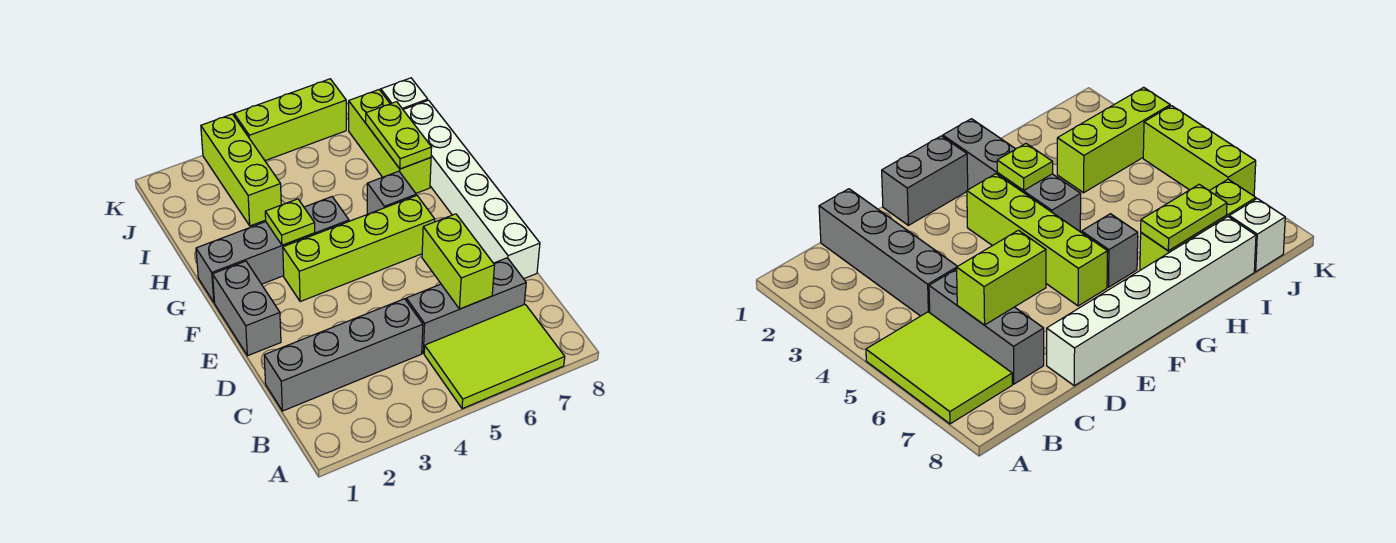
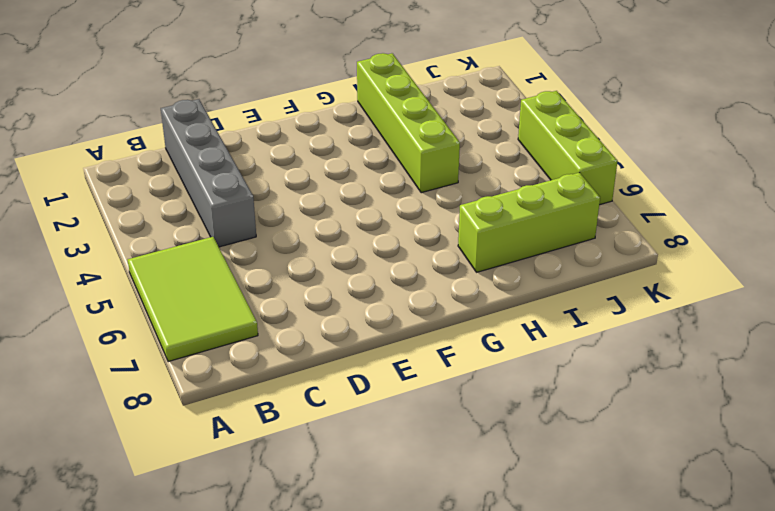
lime brick H1:H4 level 1 -> lime brick F3:F6 level 1
none -> grey brick C5:C7 level 1
none -> white brick D8:I8 level 1
none -> grey brick E1:F1 level 1

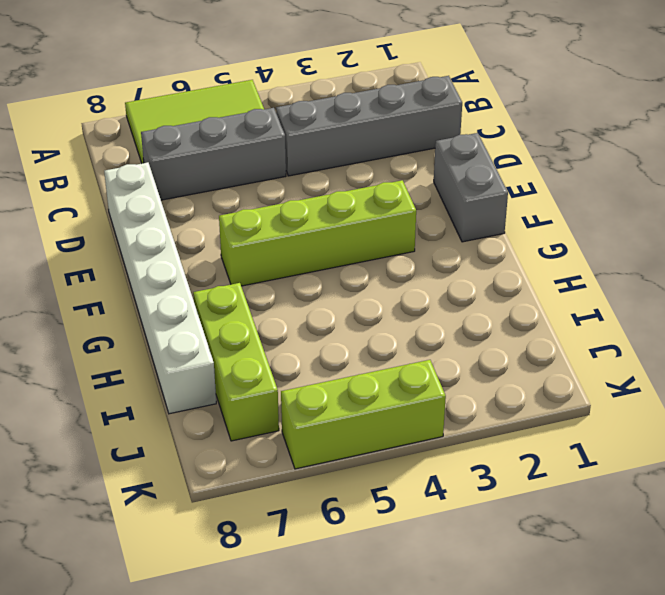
none -> grey brick G1:G4 level 1
none -> grey brick G6 level 1
none -> lime brick I3:K3 level 1

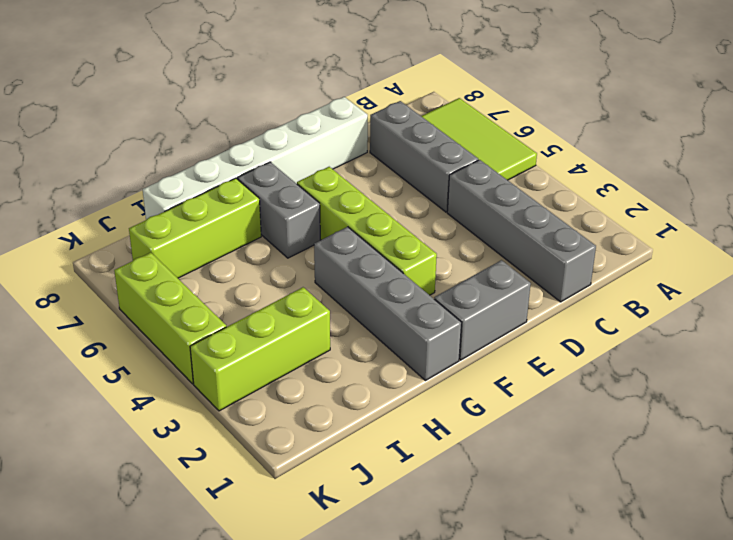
grey brick G6:G7 level 1 -> grey brick G6 level 1
none -> white brick J8 level 1
none -> lime brick C6:D6 level 2
none -> lime plate G3 level 2

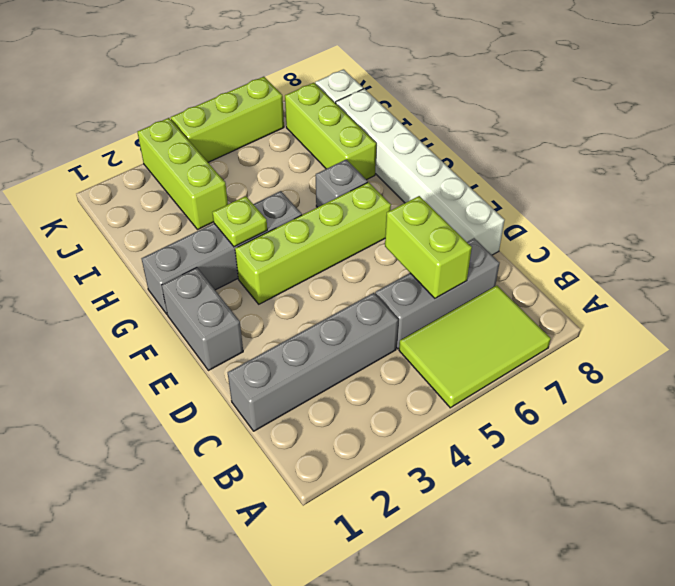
none -> lime plate H7:I7 level 2

